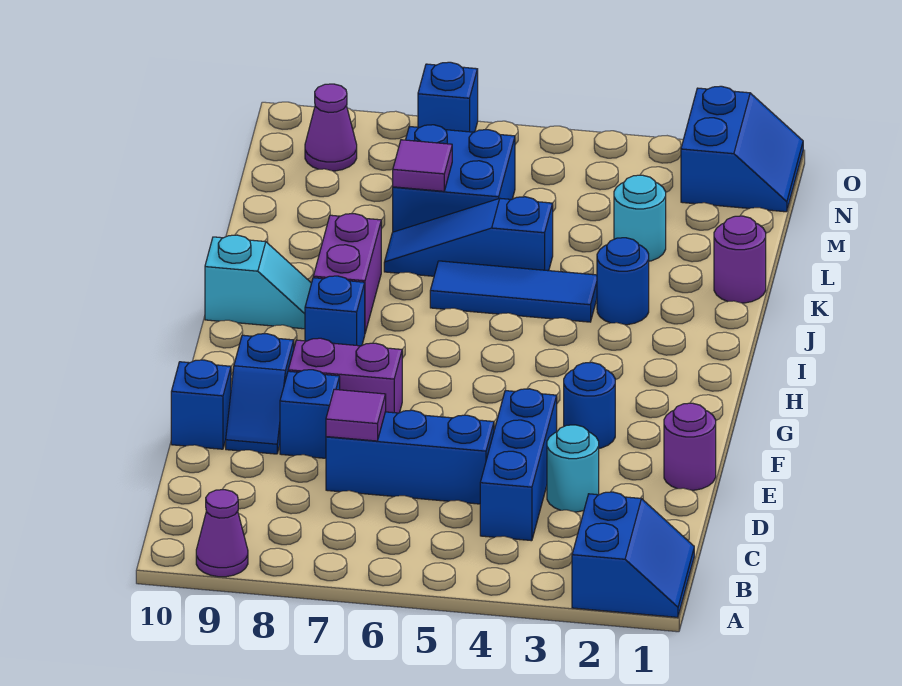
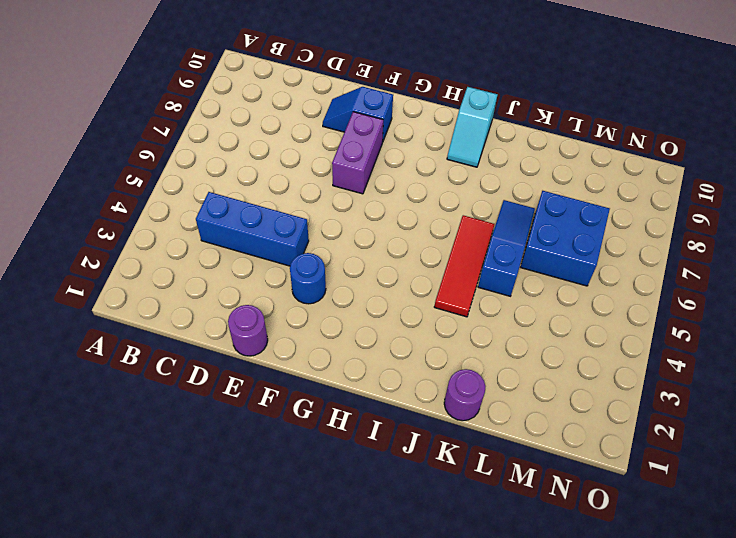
red tile J4:J6 level 1 -> blue tile J4:J6 level 1
none -> blue slope A1:B2 level 1 top 2
none -> purple cone A9 level 1
none -> cyan round brick D3 level 1

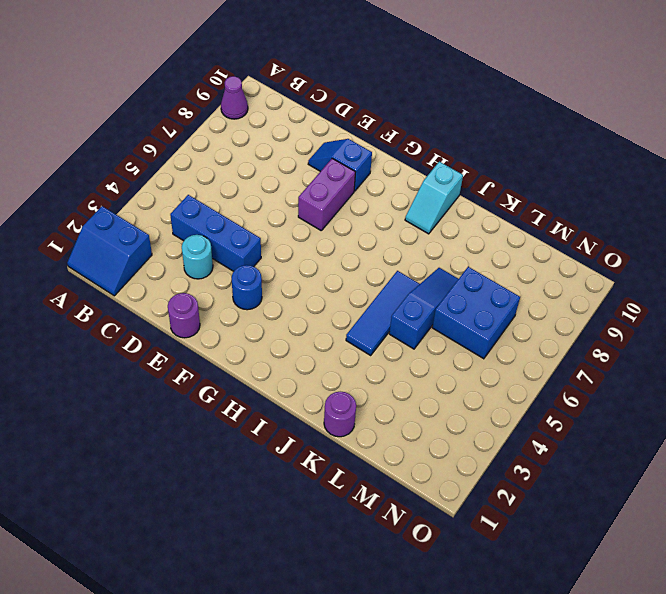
none -> blue brick D5:D7 level 1
none -> blue brick E8 level 1
none -> blue brick E10 level 1

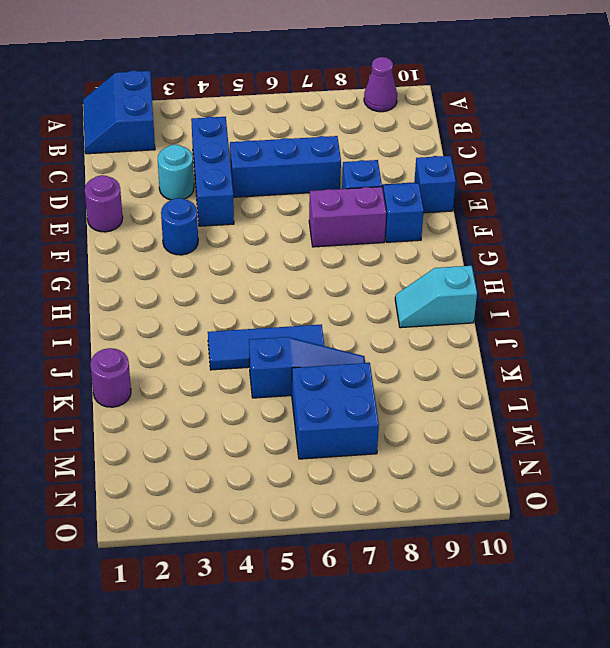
none -> blue brick H8 level 1
none -> purple brick I8:J8 level 1
none -> blue round brick J3 level 1

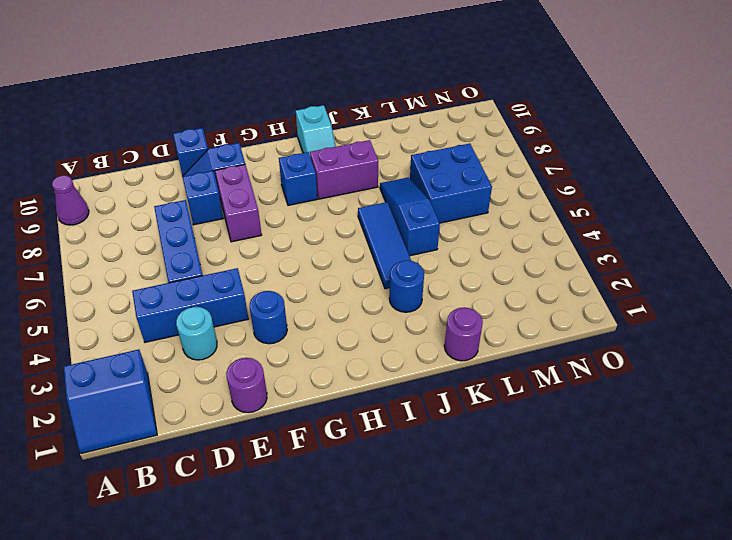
none -> cyan round brick L3 level 1
none -> blue slope N1:O2 level 1 top 2
none -> purple cone N9 level 1

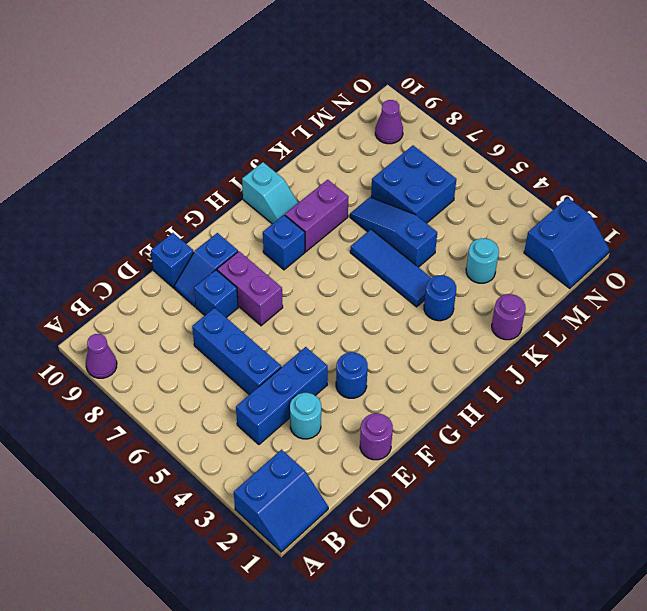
none -> blue brick O7 level 1
none -> purple tile D7 level 2
none -> purple tile L7 level 2

